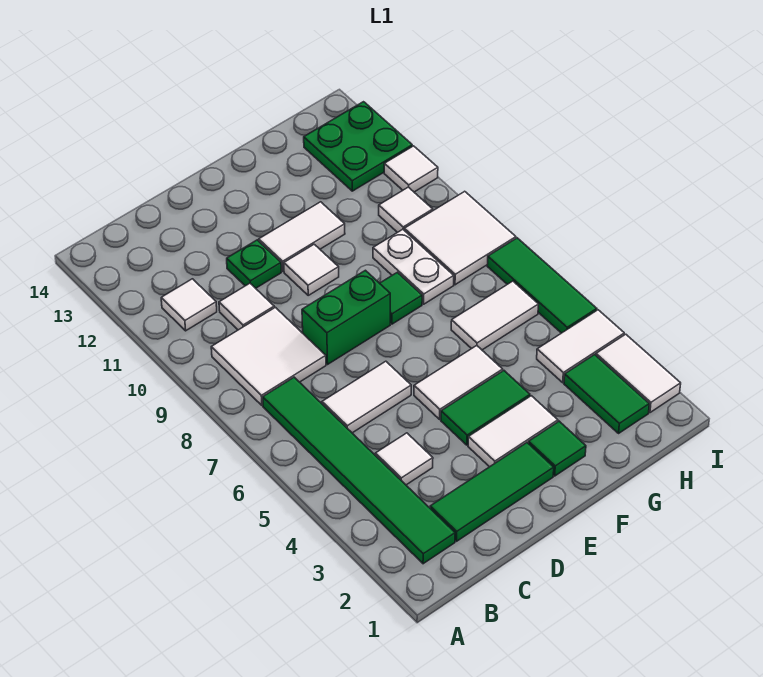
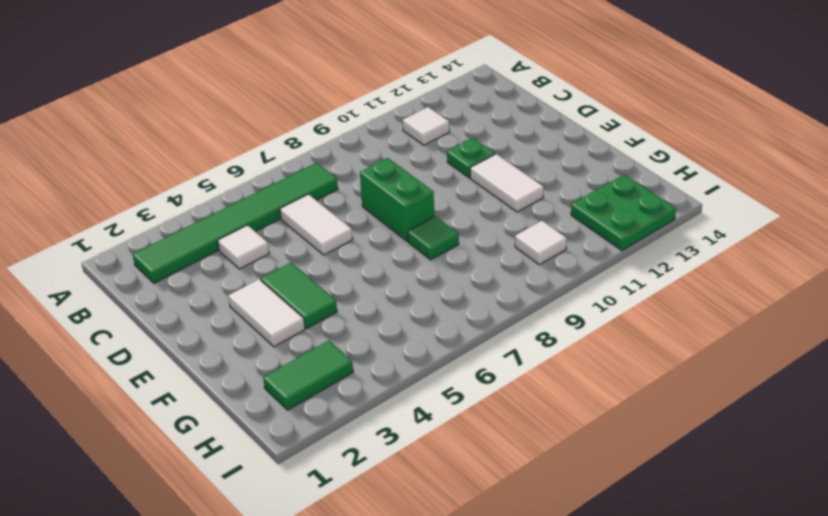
none -> white tile B8:C9 level 1
none -> green tile C2:E2 level 1
none -> white tile C10 level 1

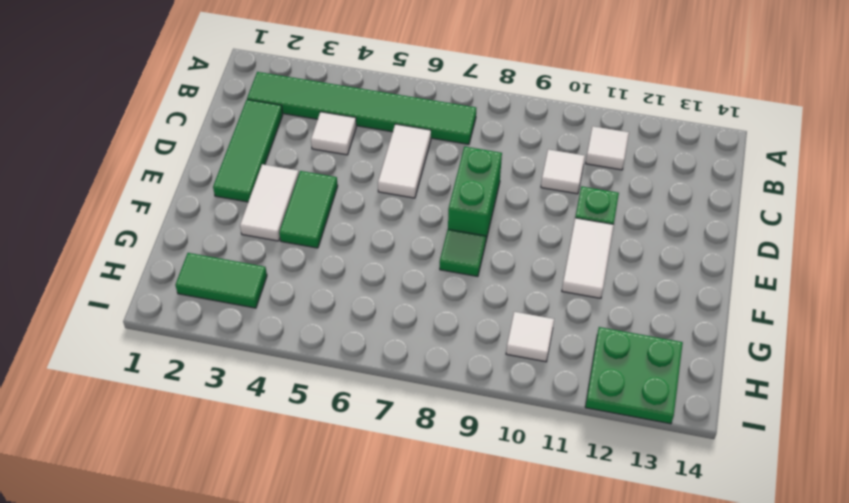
none -> white tile B8:C9 level 1
none -> white tile E5:F5 level 1
none -> white tile E10 level 1

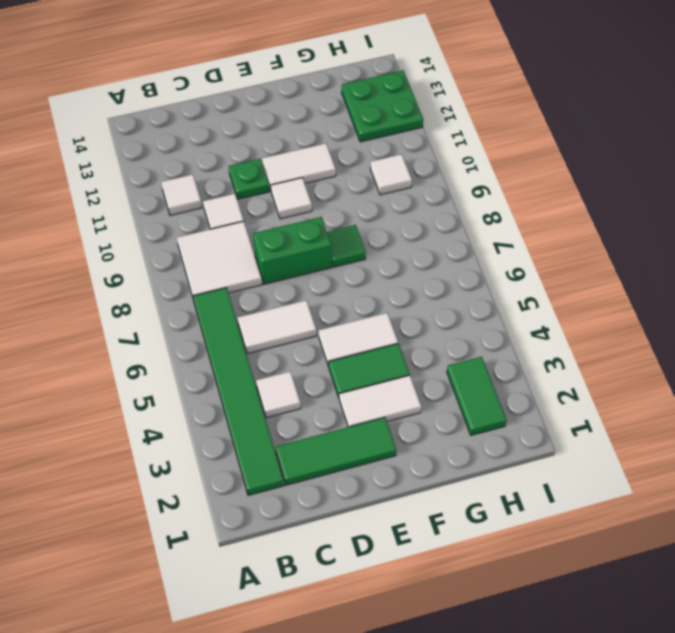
none -> green tile F2 level 1
none -> white tile G6:H6 level 1
none -> white plate G8:G9 level 1

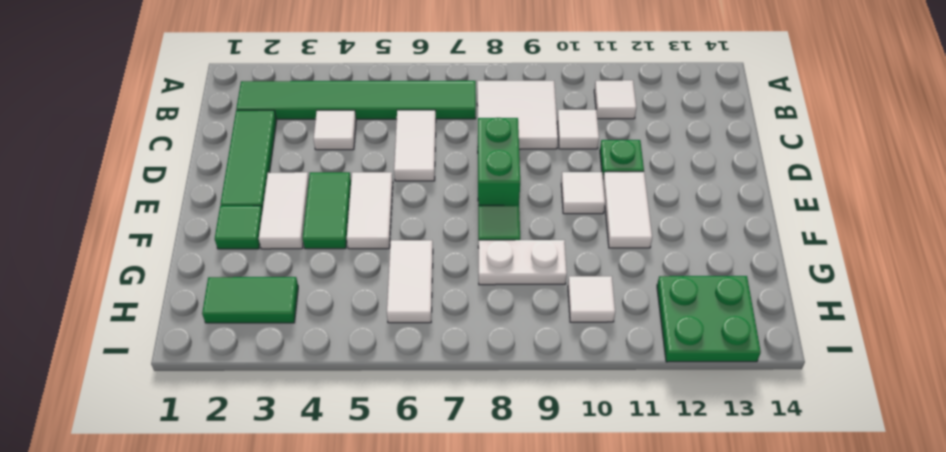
none -> white tile H4:I4 level 1
none -> white tile H8:I9 level 1
none -> white tile I2:I3 level 1

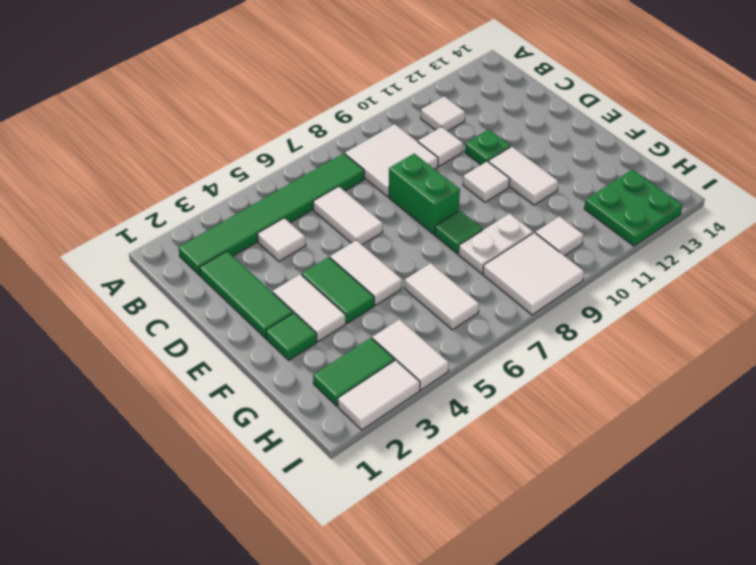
none -> green tile I5:I7 level 1
none -> white tile I11 level 1

